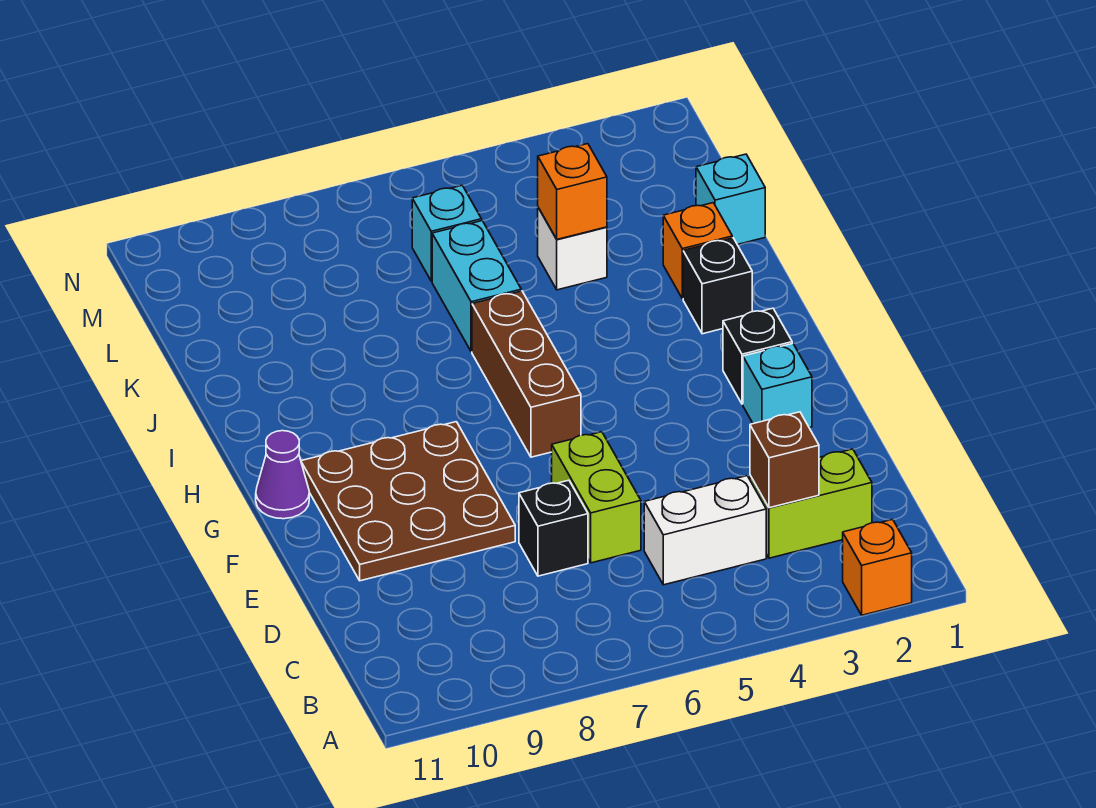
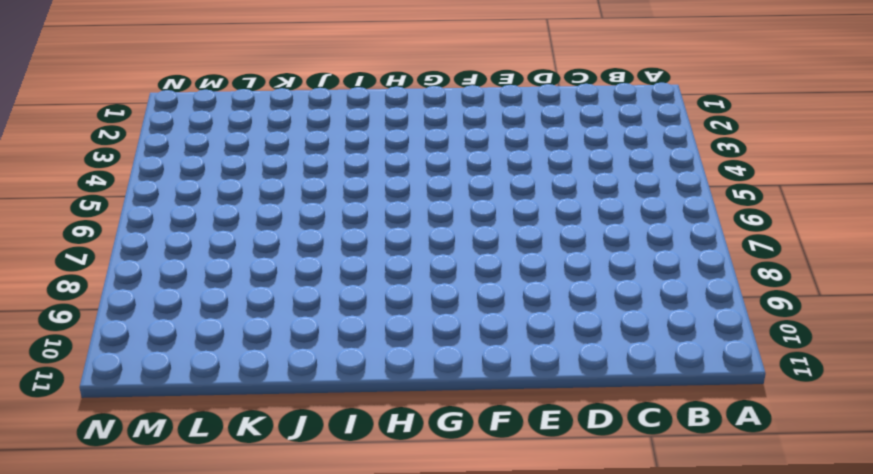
none -> orange brick A2 level 1
none -> lime brick C2:C3 level 1
none -> white brick C4:C5 level 1

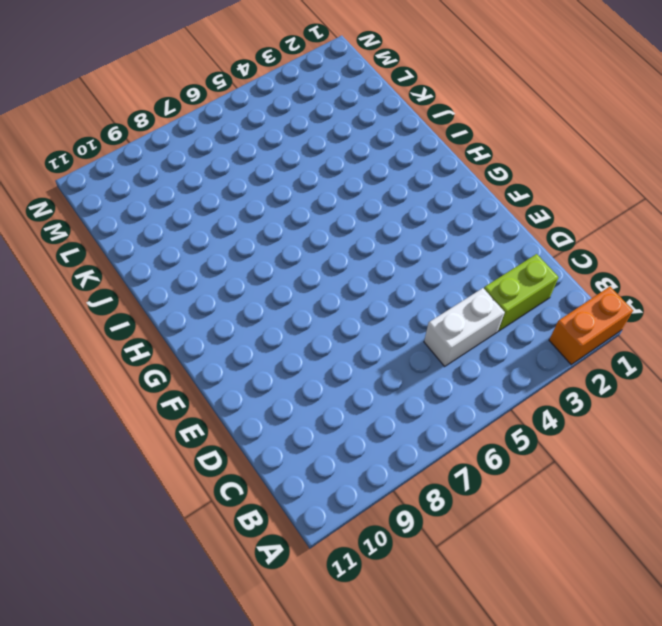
orange brick A1:A2 level 1 -> orange brick A2 level 1
none -> lime brick D6:E6 level 1
none -> black brick D7 level 1
none -> brown plate E8:G10 level 1

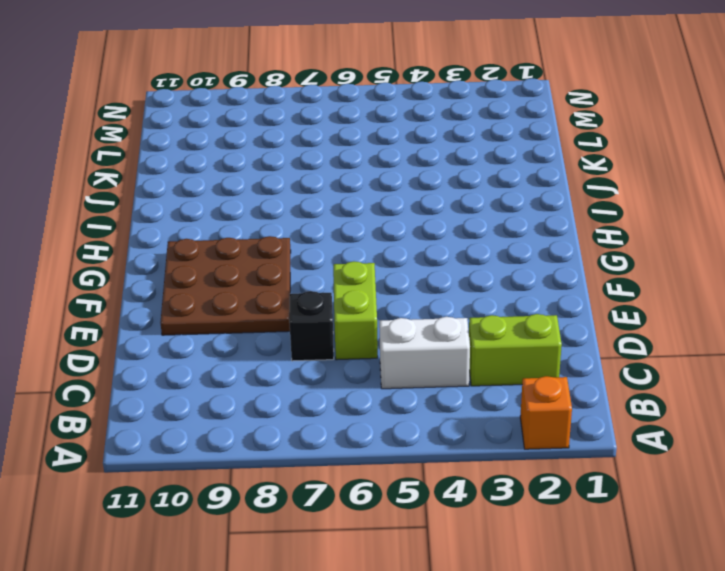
none -> cyan brick F2 level 1
none -> black brick G2 level 1
none -> brown brick G6:I6 level 1

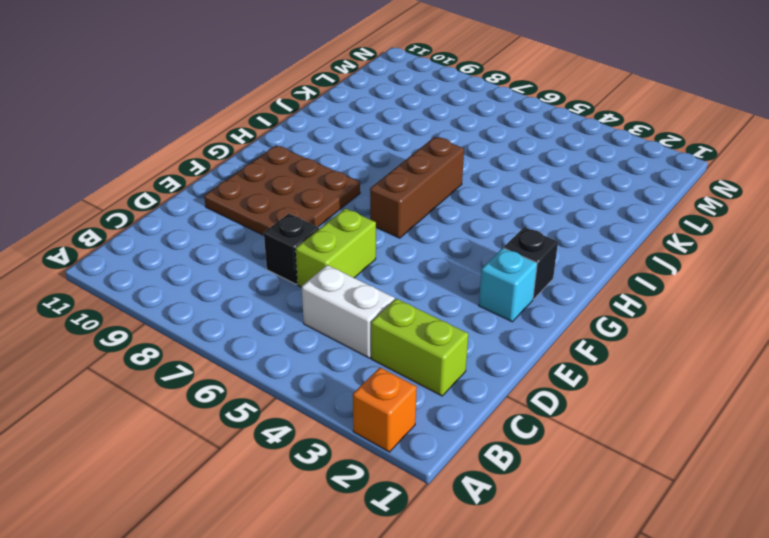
none -> purple cone G11 level 1
none -> black brick I2 level 1
none -> orange brick J2 level 1

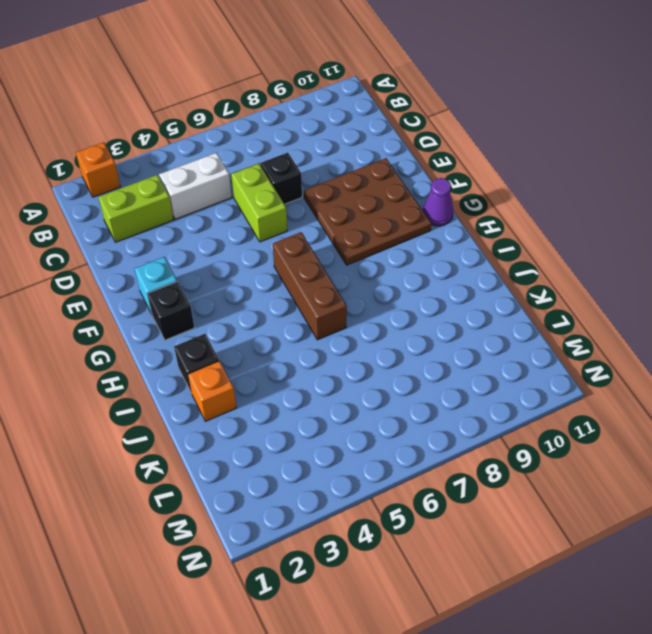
none -> cyan brick J6:K6 level 1
none -> cyan brick K1 level 1
none -> white brick K4 level 1

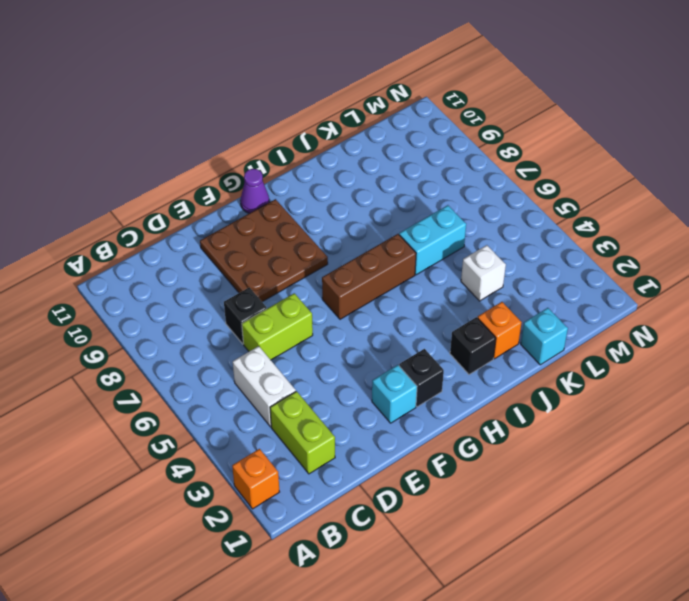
none -> cyan brick L6 level 1
none -> brown brick C3 level 2
none -> orange brick K4 level 2

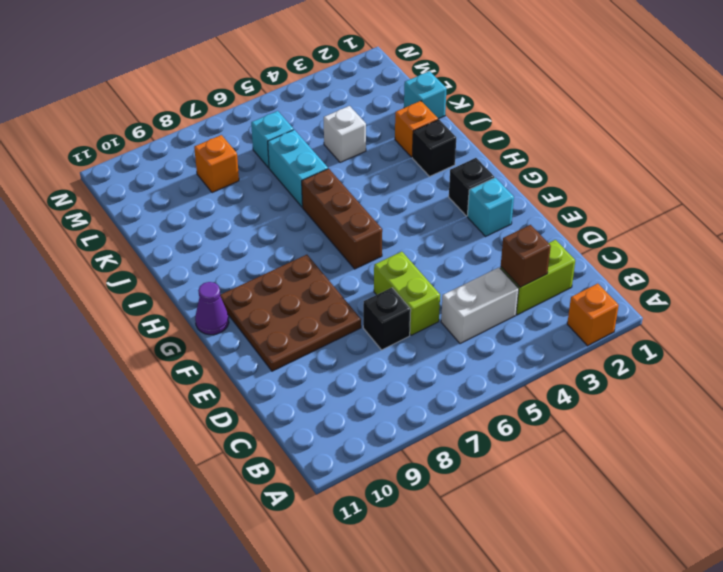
orange brick L8 level 1 -> orange brick K4 level 2

